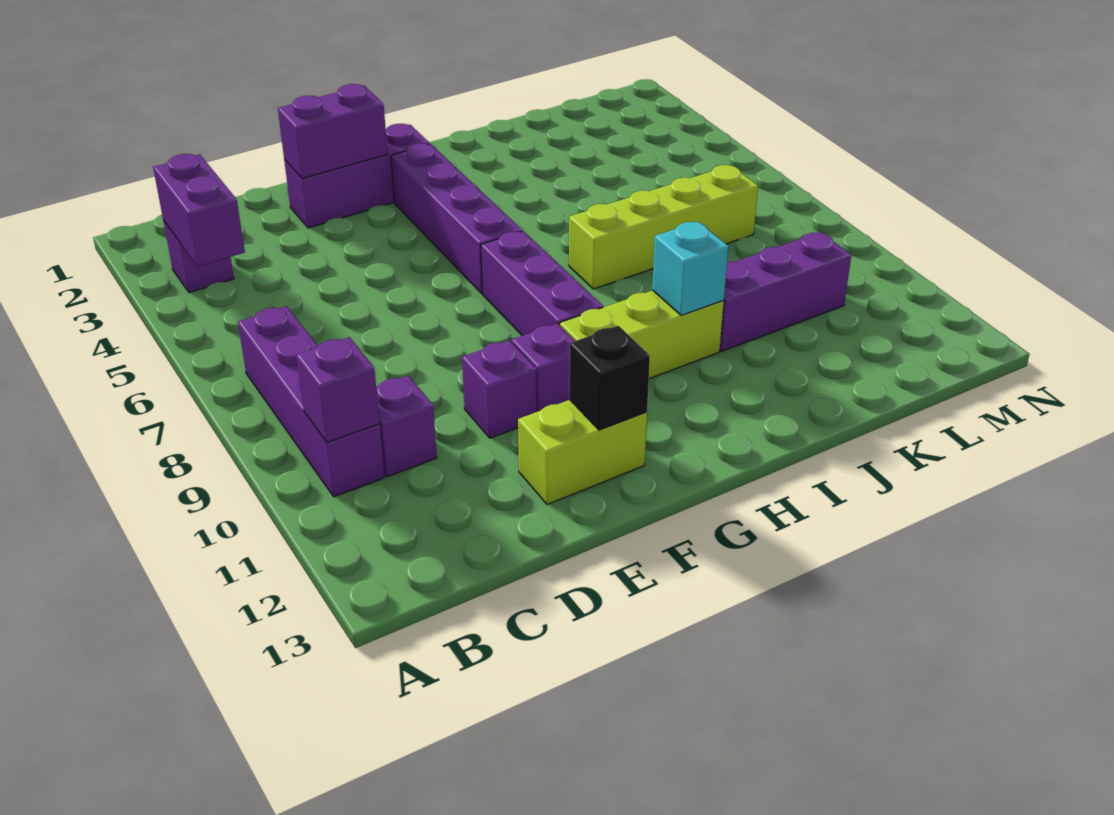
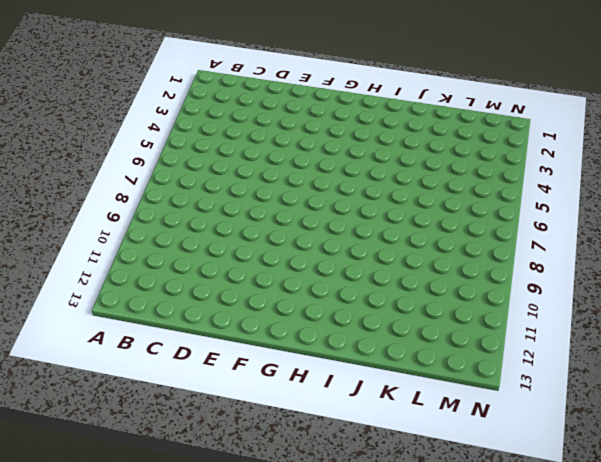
none -> purple brick B3 level 1
none -> purple brick B7:B10 level 1
none -> purple brick C10 level 1

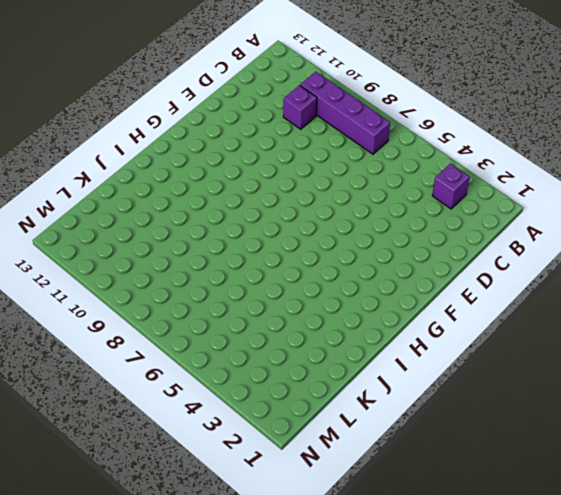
none -> purple brick E2:G2 level 1
none -> purple brick E10 level 1
none -> lime brick E12:F12 level 1

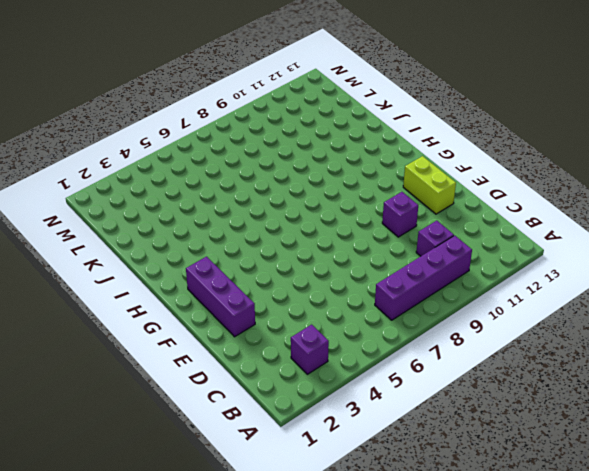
none -> purple brick F10 level 1
none -> purple brick G3:G6 level 1
none -> purple brick G7:G9 level 1

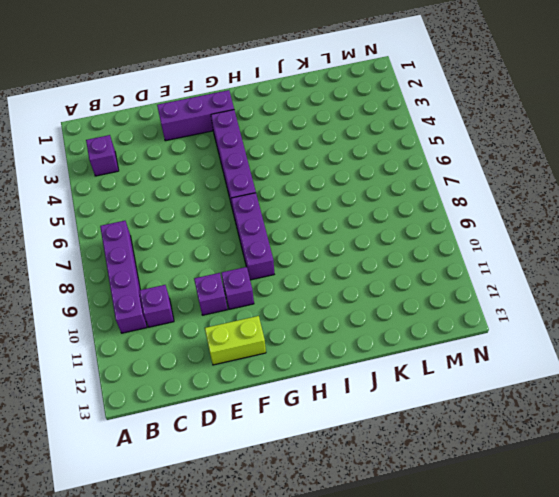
none -> lime brick G10:I10 level 1
none -> lime brick I7:L7 level 1
none -> purple brick J10:L10 level 1

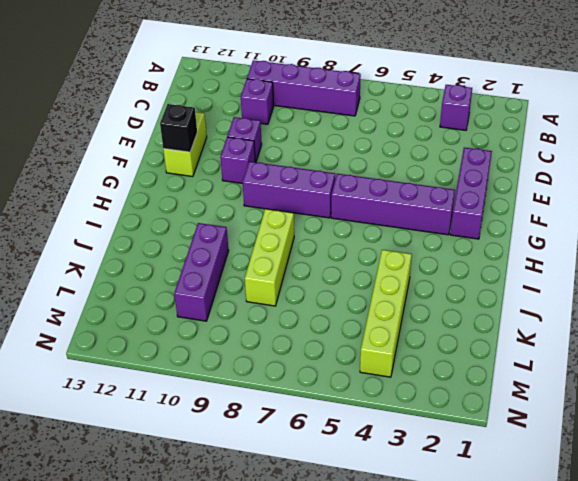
lime brick I8:K8 level 1 -> lime brick G10:I10 level 1
lime brick J4:M4 level 1 -> lime brick I7:L7 level 1
none -> purple brick B3:B4 level 2
none -> purple brick B10 level 2
none -> purple brick E2:F2 level 2

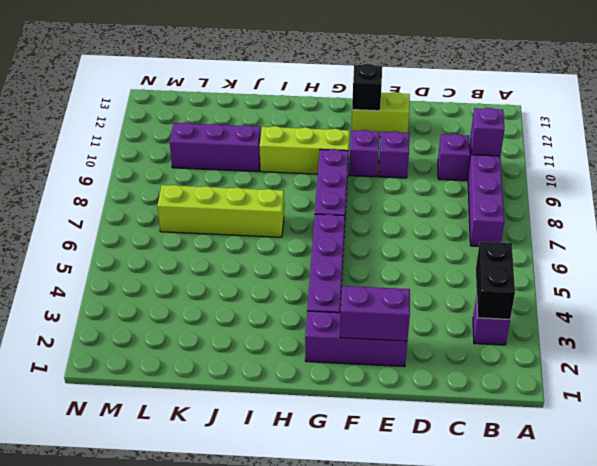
black brick B3:B4 level 2 -> purple brick B3:B4 level 2
none -> cyan brick I10 level 2

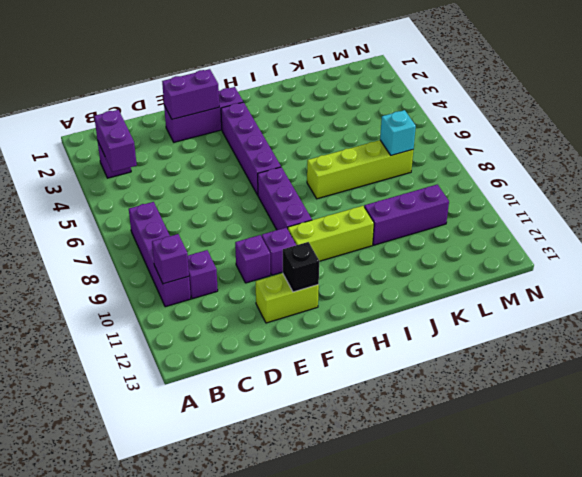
cyan brick L7 level 2 -> cyan brick I10 level 2

